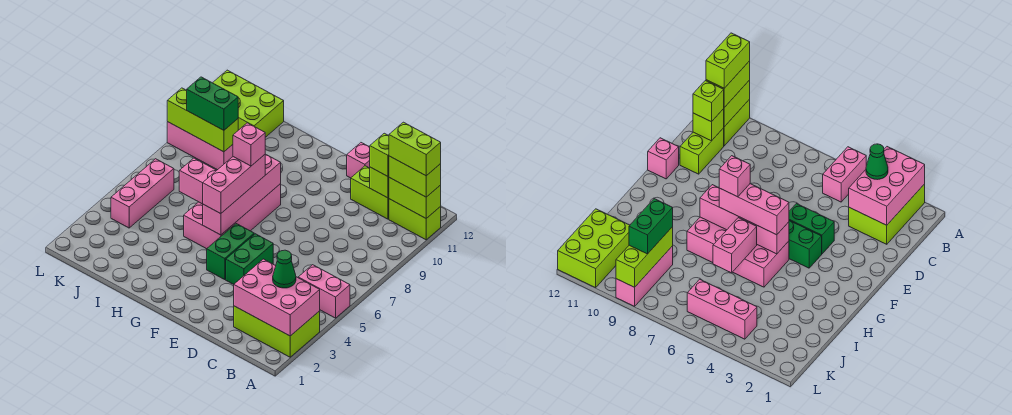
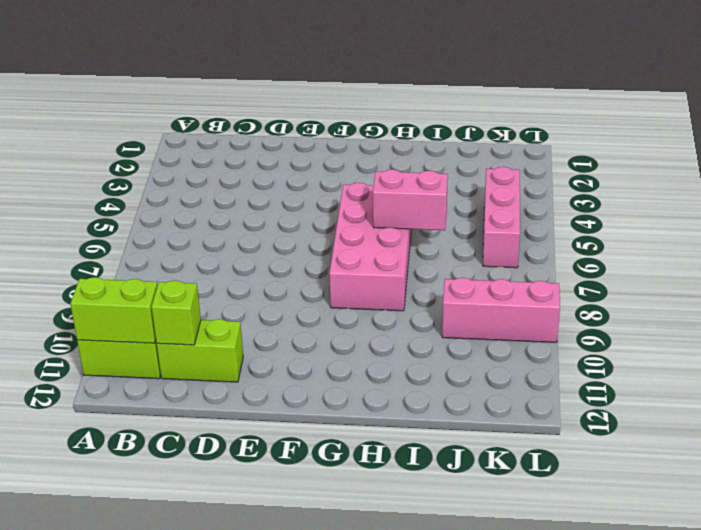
none -> lime brick A2:C3 level 1
none -> pink brick A5:B5 level 1
none -> green brick E4:E5 level 1

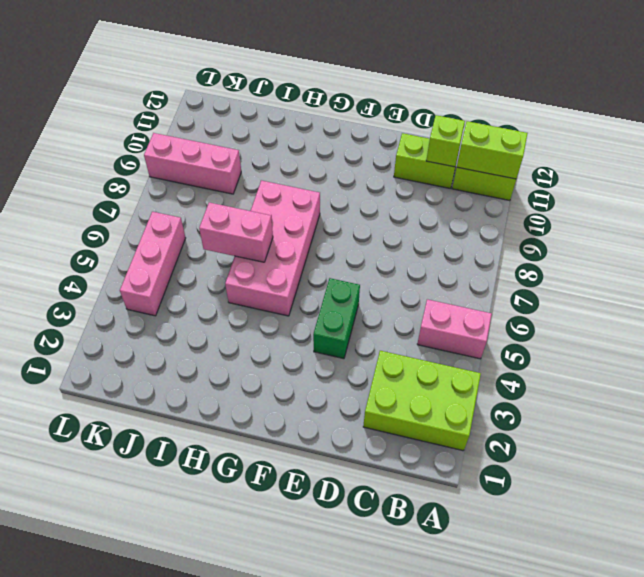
none -> pink brick E12 level 1
none -> green brick F4:F5 level 1
none -> lime brick J11:L12 level 1

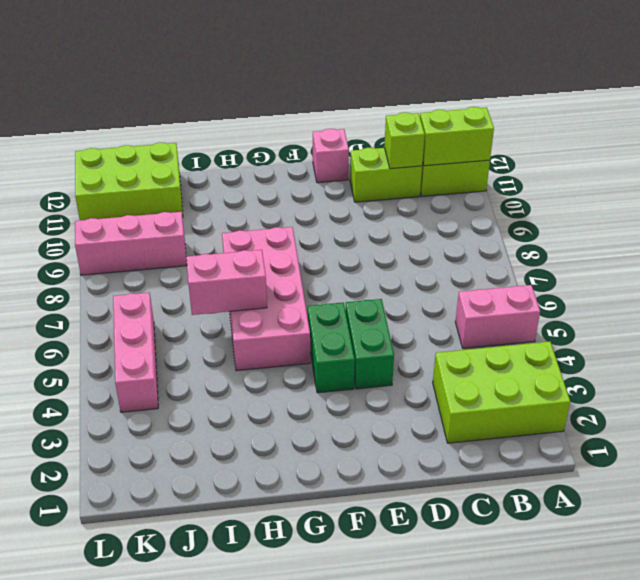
none -> pink brick A2:C3 level 2
none -> pink brick G5:G8 level 2
none -> lime brick J9:L9 level 2

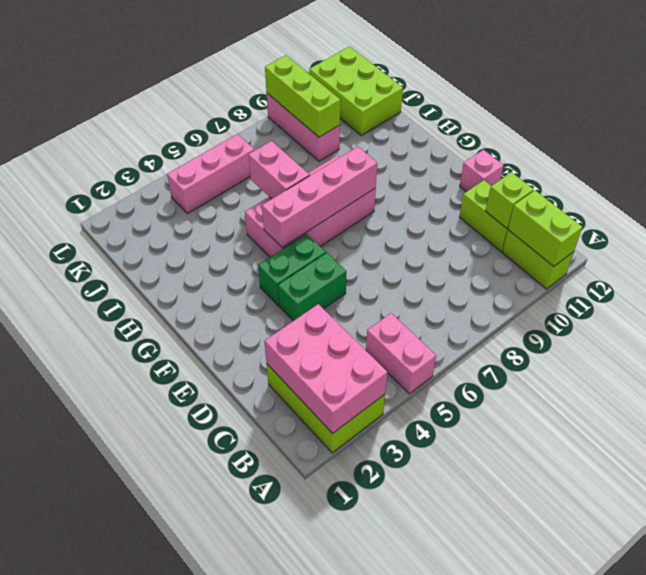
none -> lime brick A11:B11 level 3
none -> green cone B3 level 3
none -> lime brick C11 level 3

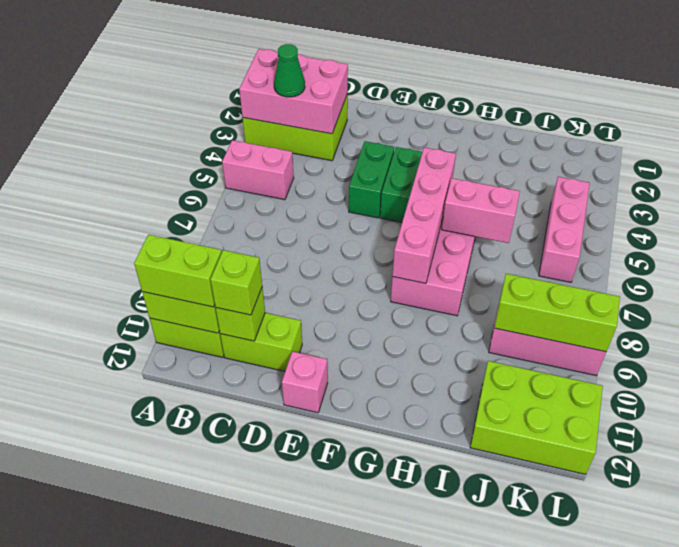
none -> pink brick G5:G7 level 3
none -> green brick J9:K9 level 3
none -> lime brick A11:B11 level 4

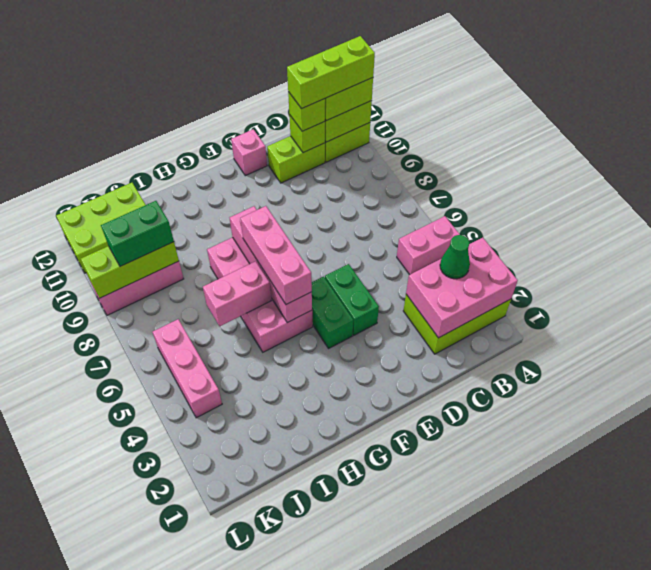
lime brick A11:C11 level 4 -> lime brick A11:B11 level 4
none -> pink brick G7 level 4

